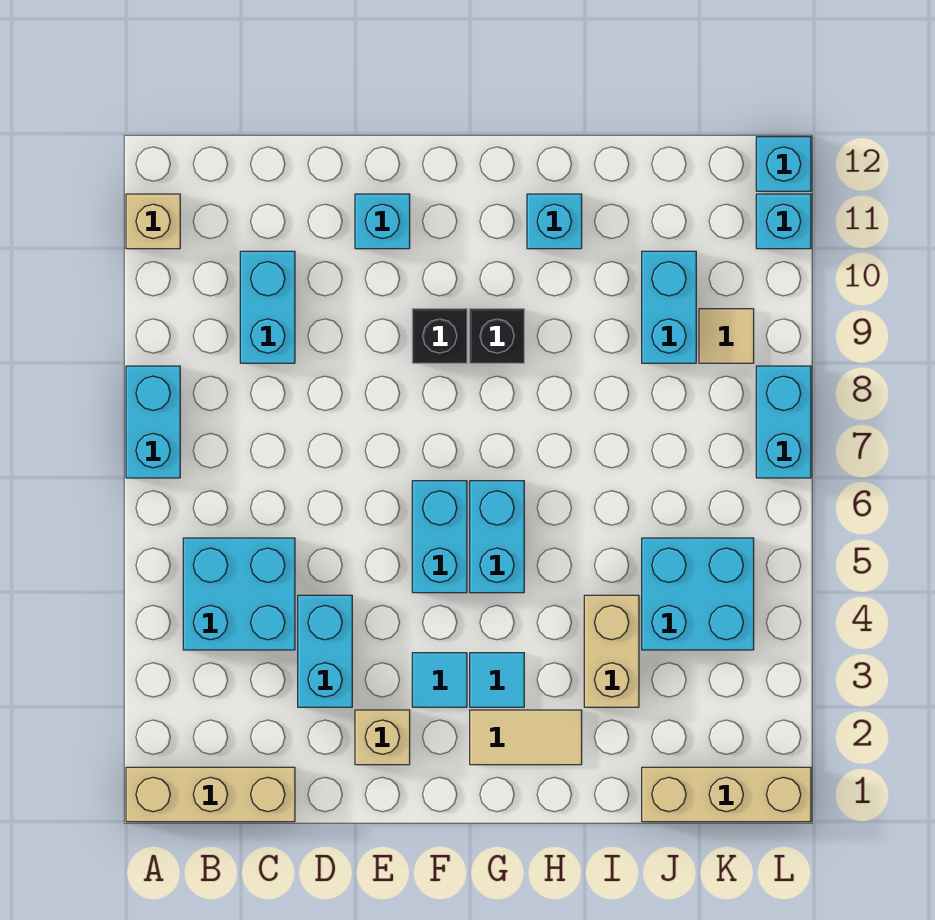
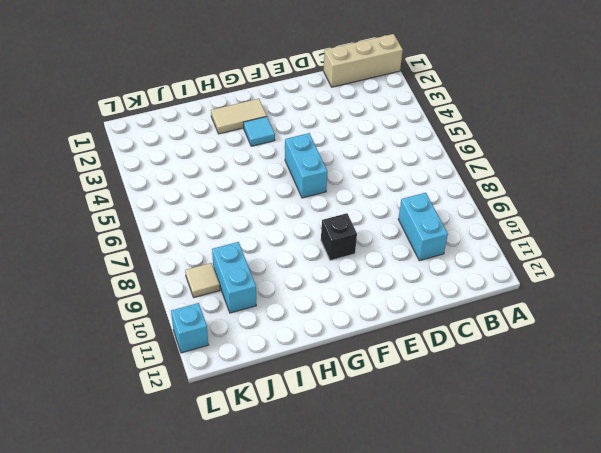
none -> cyan brick A7:A8 level 1
none -> tan brick A11 level 1
none -> cyan brick B4:C5 level 1

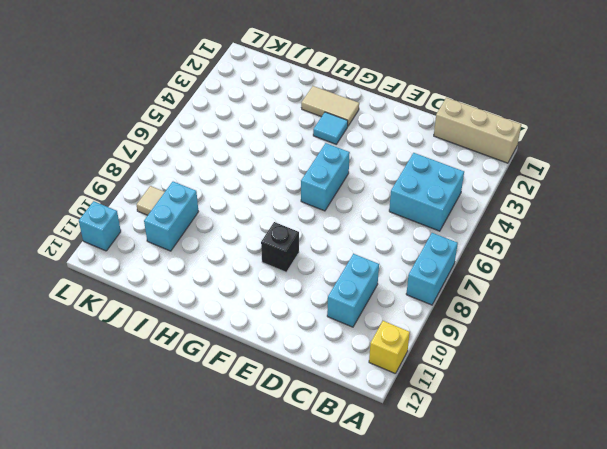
yellow brick A11 level 1 -> tan brick A11 level 1
none -> cyan brick D3:D4 level 1
none -> tan brick E2 level 1
none -> cyan brick E11 level 1

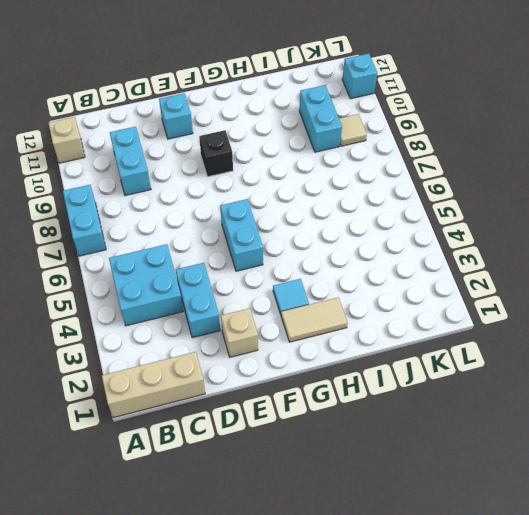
none -> cyan tile F3 level 1
none -> cyan brick G5:G6 level 1
none -> black brick G9 level 1

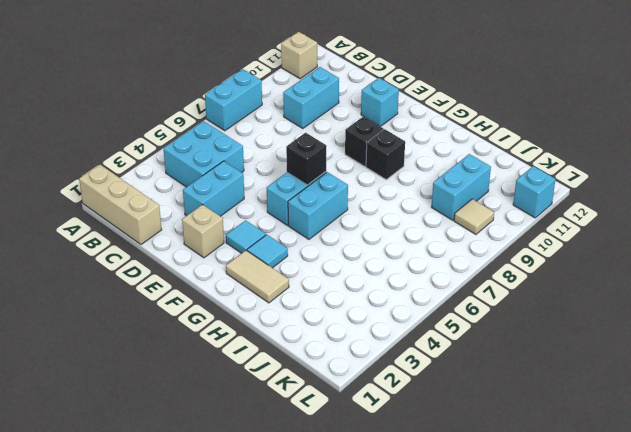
black brick F6 level 2 -> none
none -> cyan brick H11 level 1
none -> tan brick I3:I4 level 1
none -> tan brick J1:L1 level 1

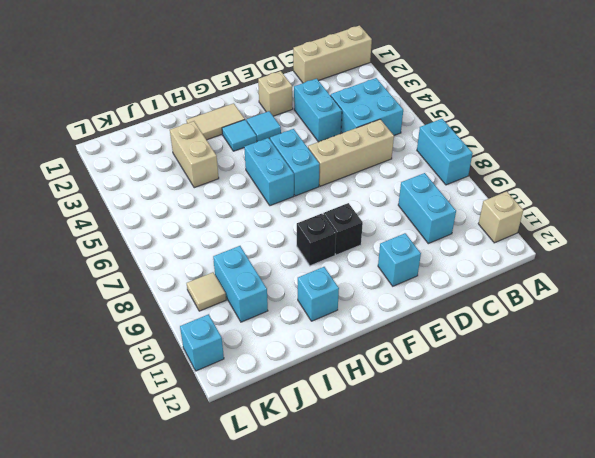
tan brick C6:E6 level 1 -> tan brick J1:L1 level 1
none -> cyan brick J4:K5 level 1
none -> cyan brick L7:L8 level 1
none -> cyan brick L12 level 1

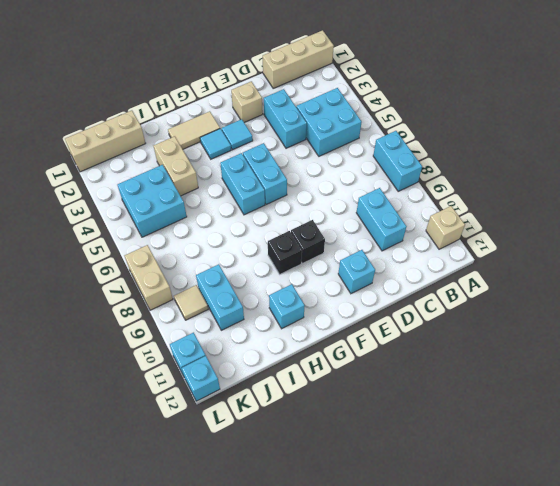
tan brick L7:L8 level 1 -> cyan brick L7:L8 level 1

